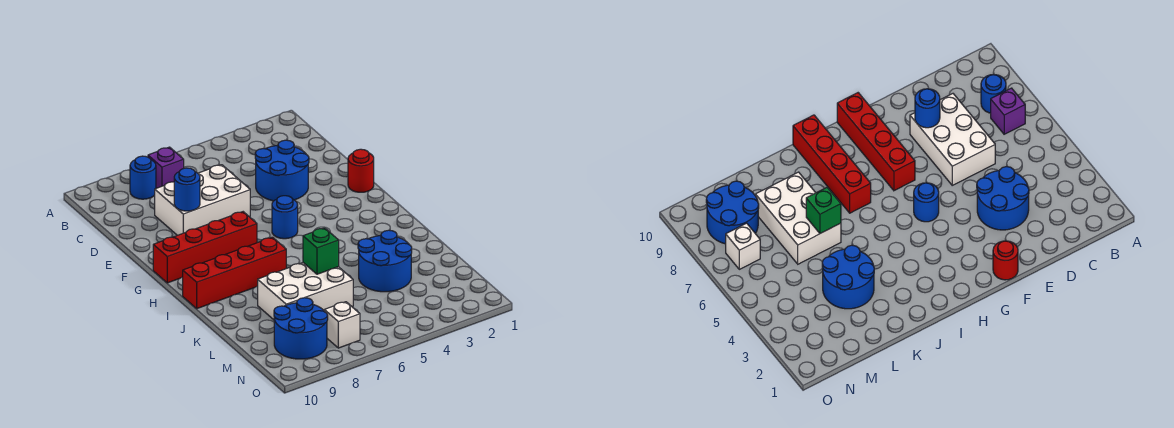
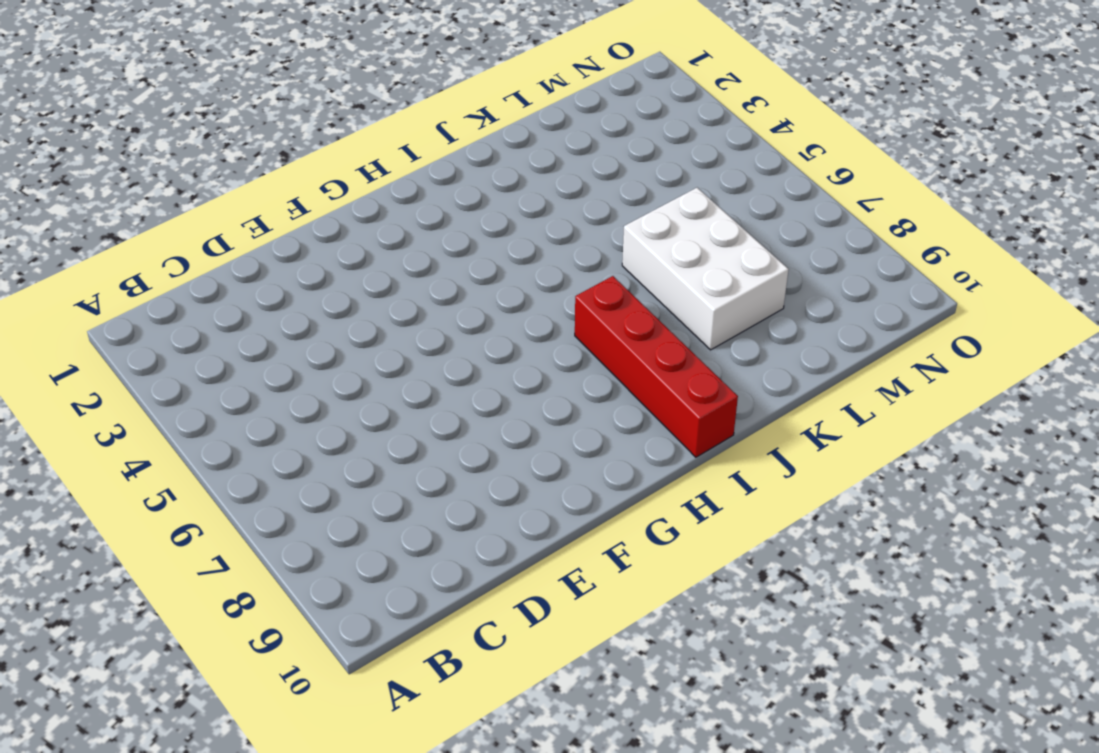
none -> purple brick B7 level 1
none -> blue round brick B8 level 1
none -> blue round brick D3:E4 level 1

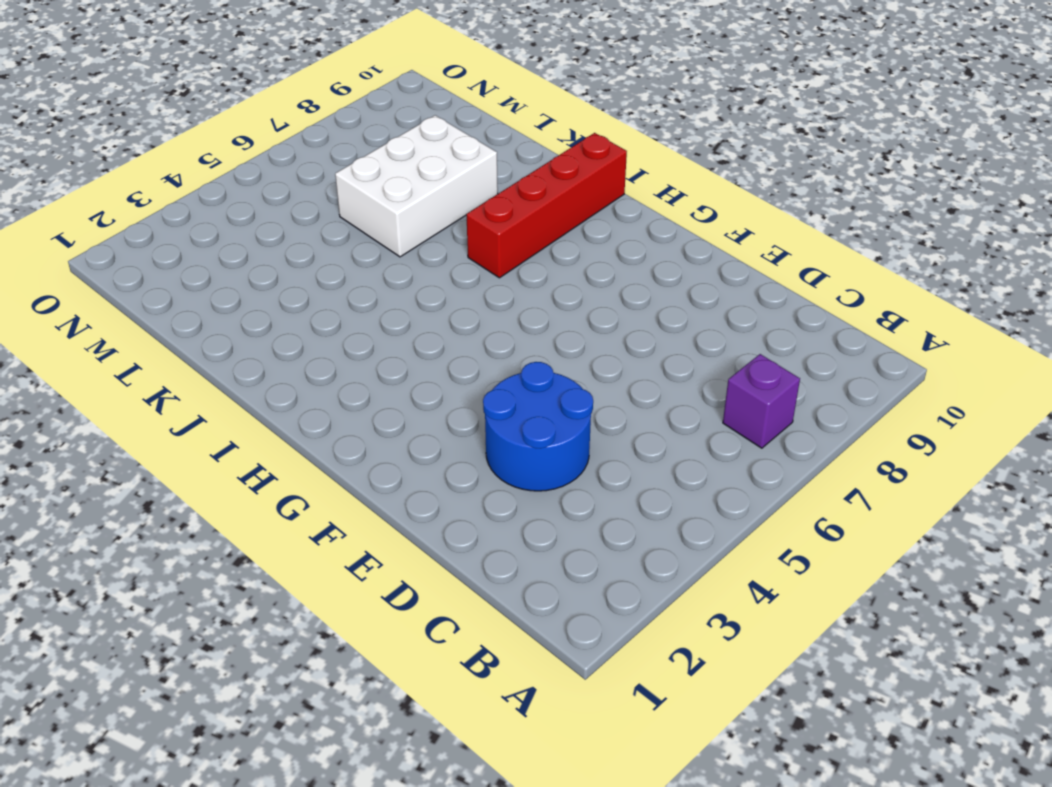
none -> blue round brick B8 level 1
none -> white brick D6:E8 level 1
none -> red round brick F1 level 1

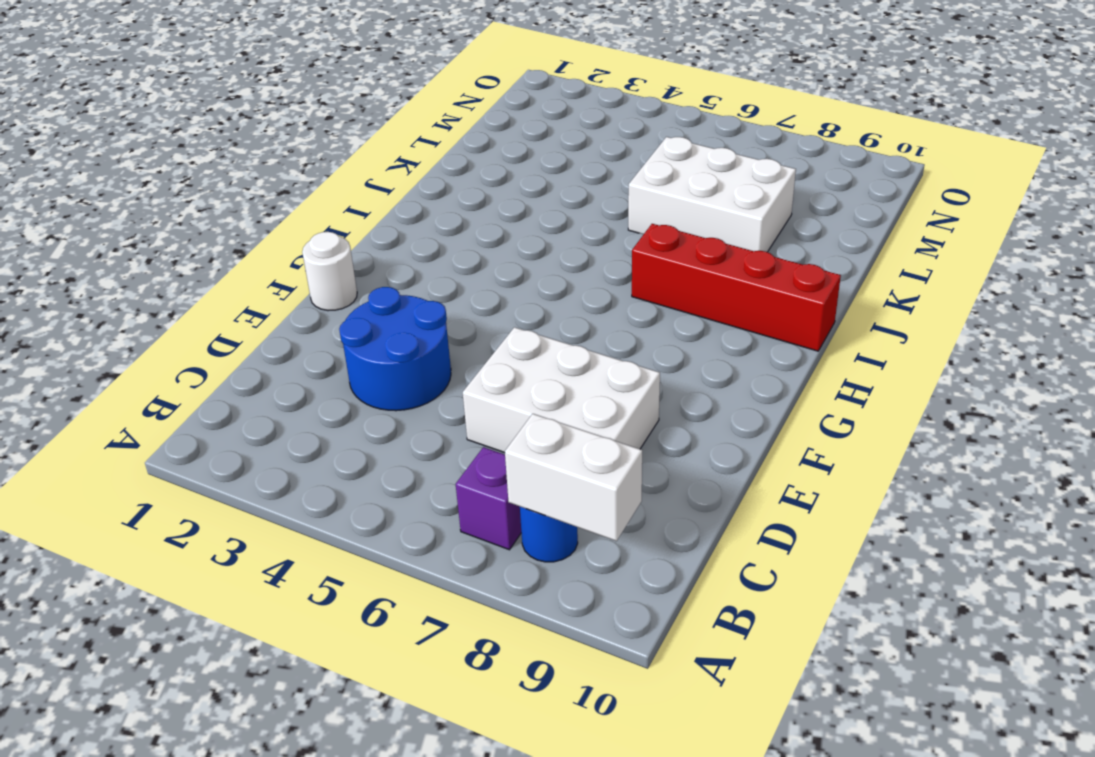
white brick B8:B9 level 2 -> none
white round brick F1 level 1 -> red round brick F1 level 1
none -> blue round brick G5 level 1
none -> red brick G7:G10 level 1
none -> blue round brick K3:L4 level 1

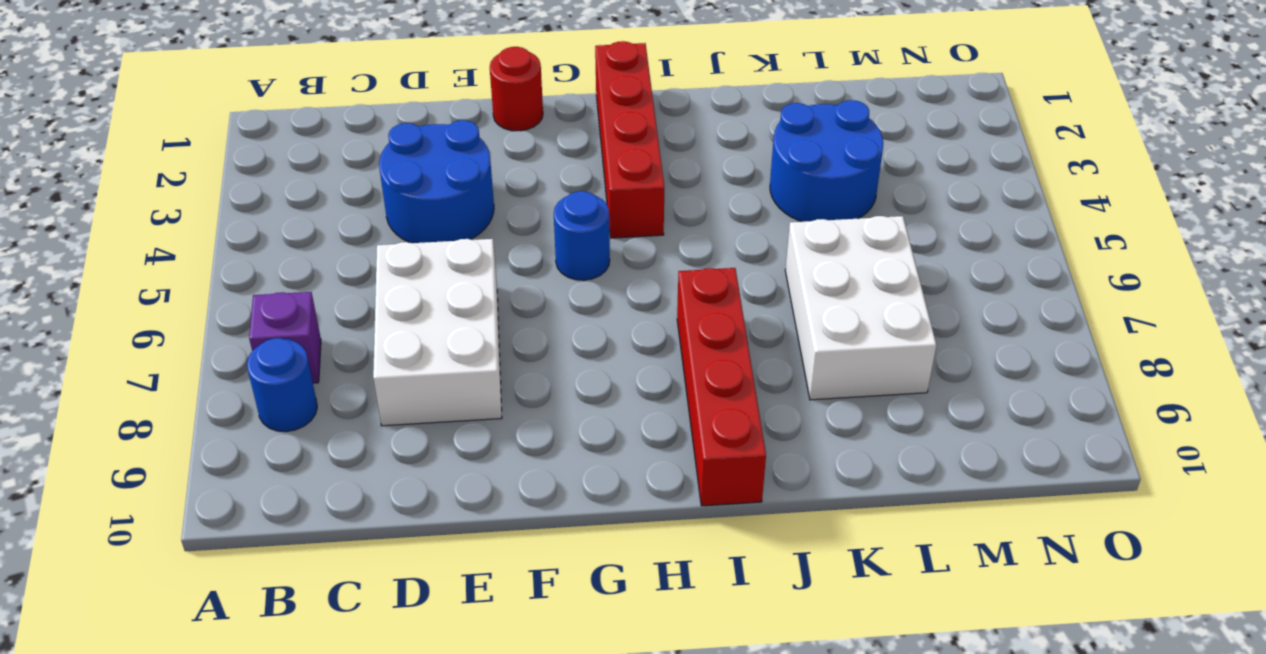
red brick H1:H4 level 1 -> red brick G7:G10 level 1
none -> blue round brick M8:N9 level 1
none -> white brick N7 level 1
none -> blue round brick E8 level 2

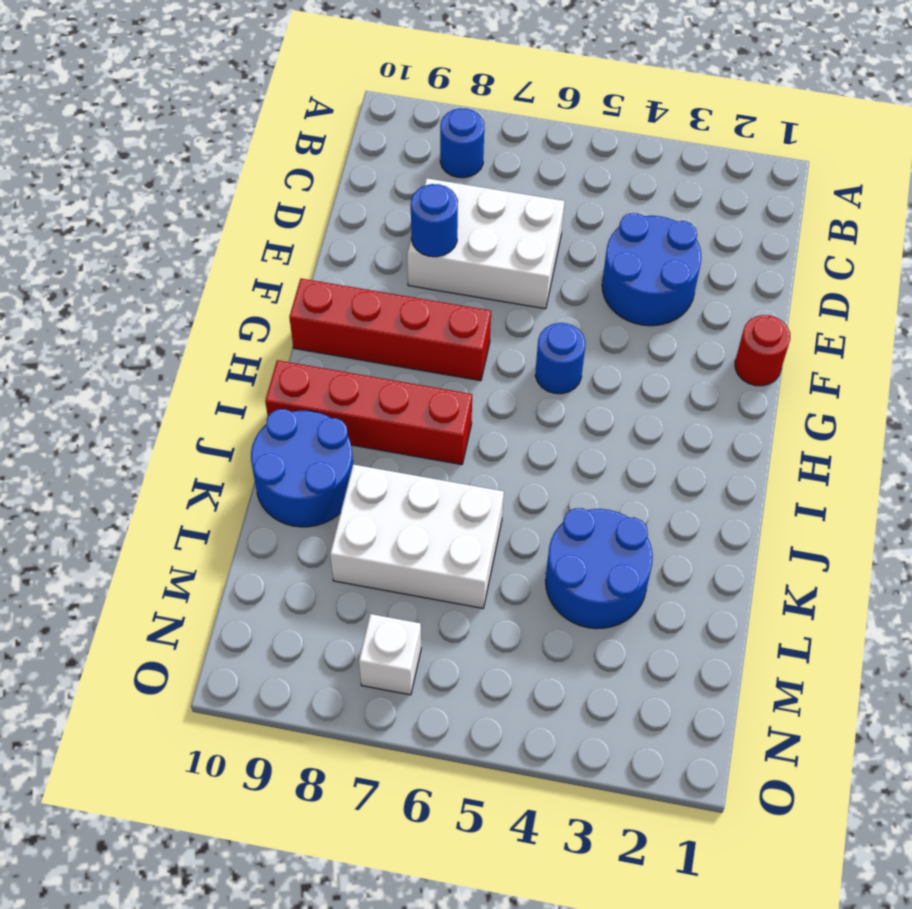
blue round brick J9:K10 level 1 -> blue round brick M8:N9 level 1
none -> purple brick B7 level 1
none -> green brick K6 level 2

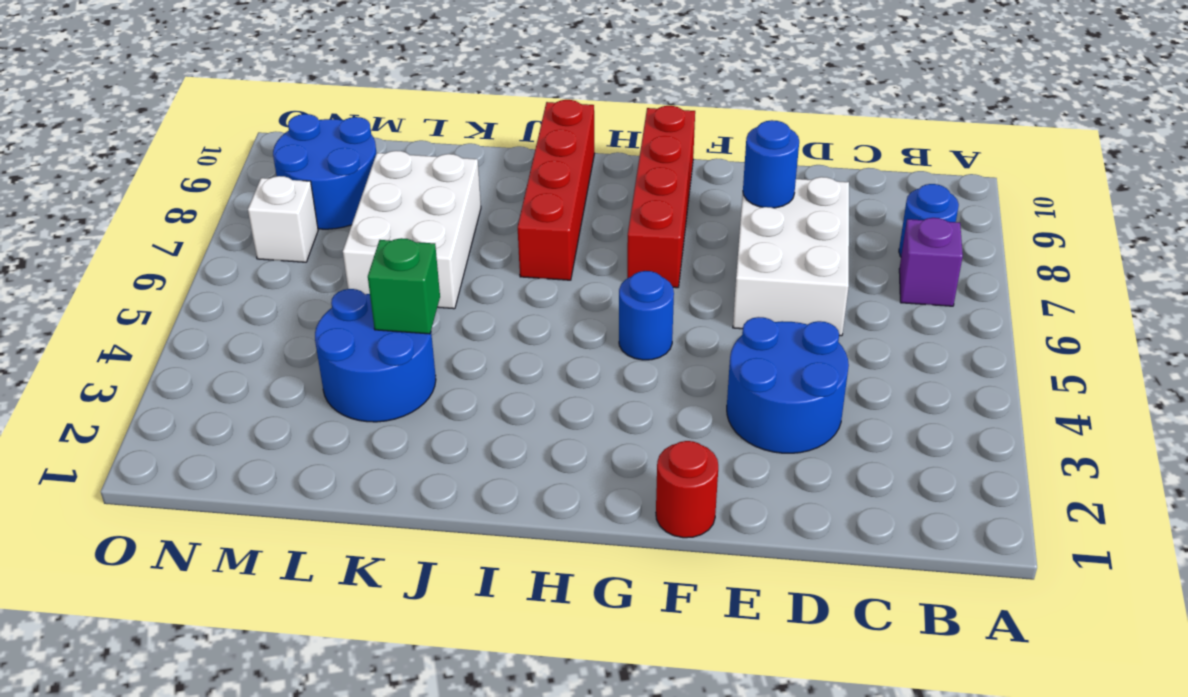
green brick K4 level 2 -> green brick K6 level 2

